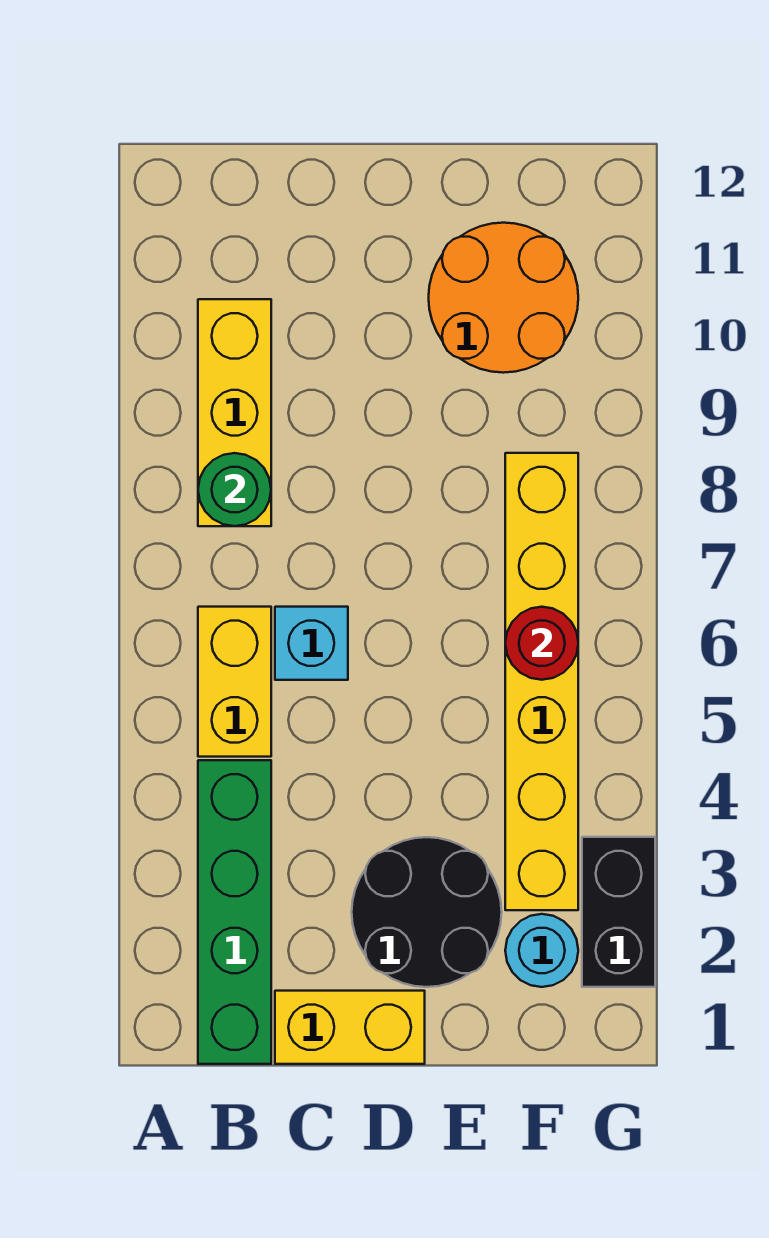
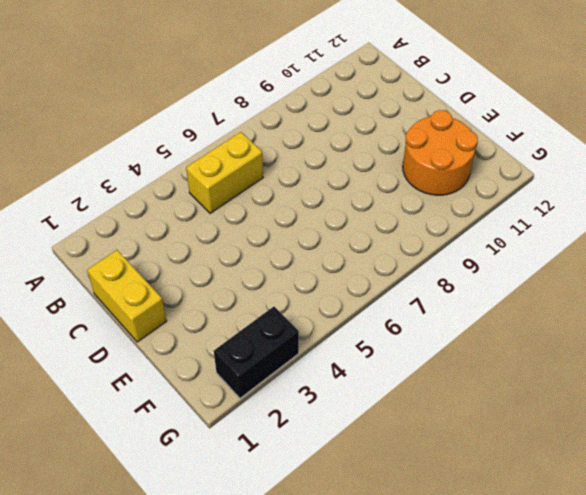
none -> green brick B1:B4 level 1
none -> yellow brick B8:B10 level 1
none -> cyan brick C6 level 1

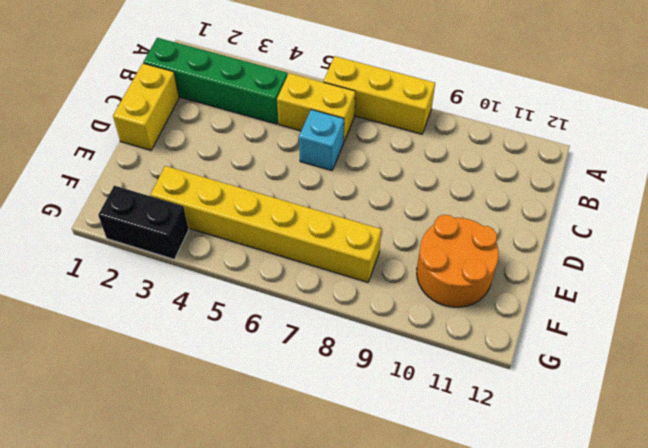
yellow brick A6:A8 level 1 -> yellow brick B8:B10 level 1
none -> black round brick D2:E3 level 1
none -> cyan round brick F2 level 1
none -> green round brick B8 level 2

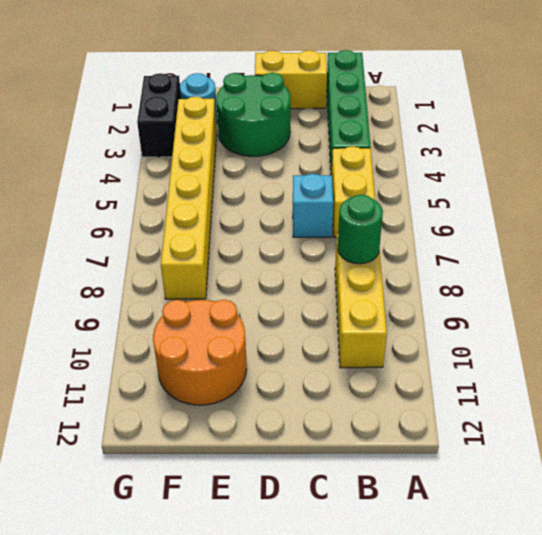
green round brick D2:E3 level 1 -> black round brick D2:E3 level 1
none -> red round brick F6 level 2

